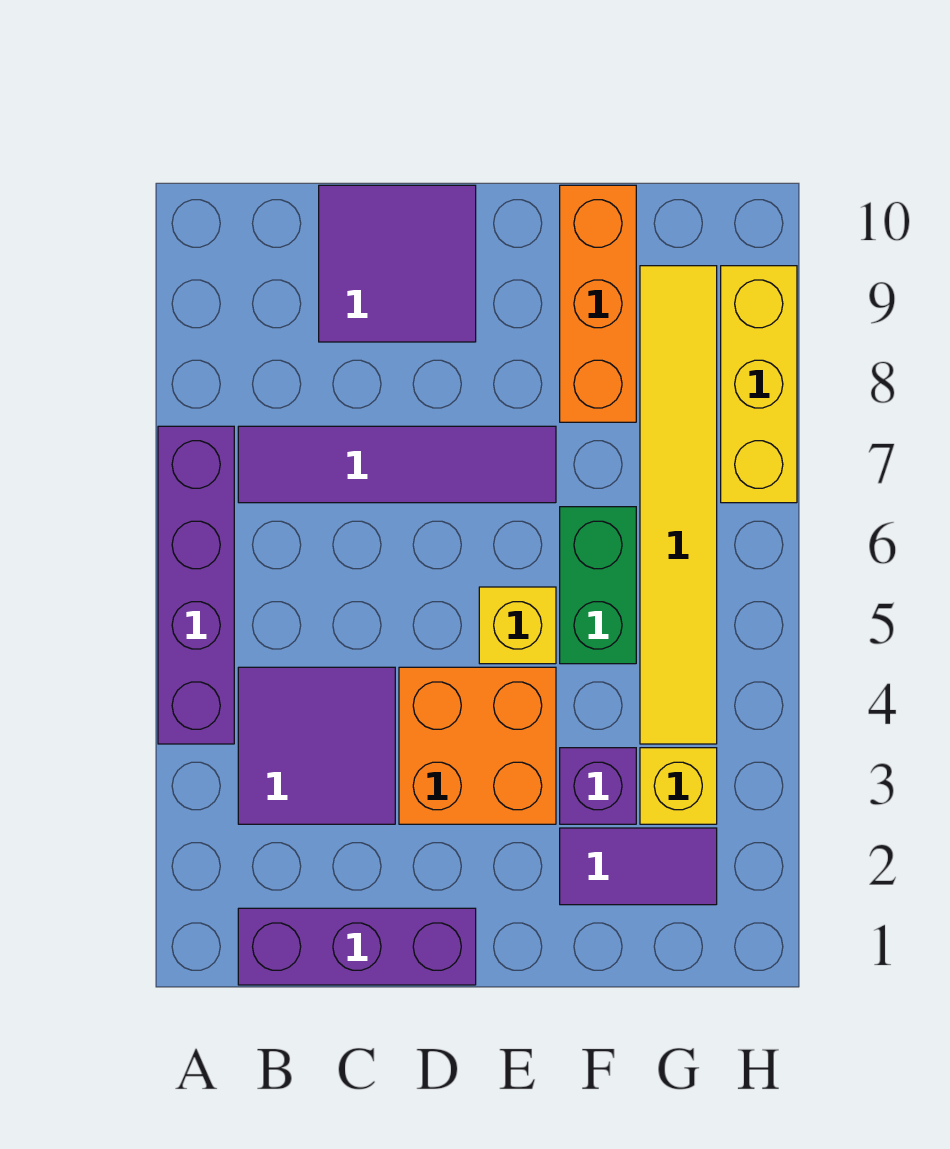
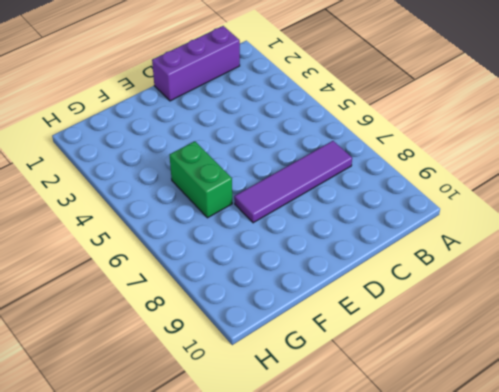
none -> purple brick A4:A7 level 1
none -> purple tile B3:C4 level 1
none -> purple tile C9:D10 level 1

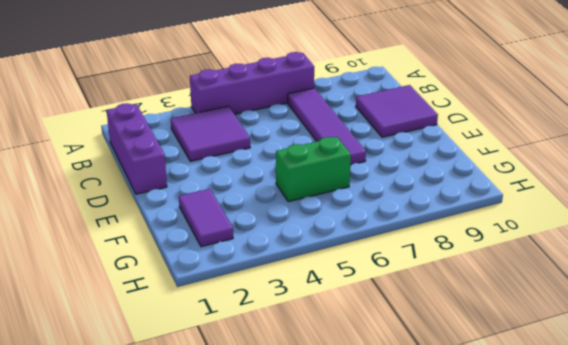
none -> orange brick D3:E4 level 1
none -> yellow brick E5 level 1
none -> purple brick F3 level 1

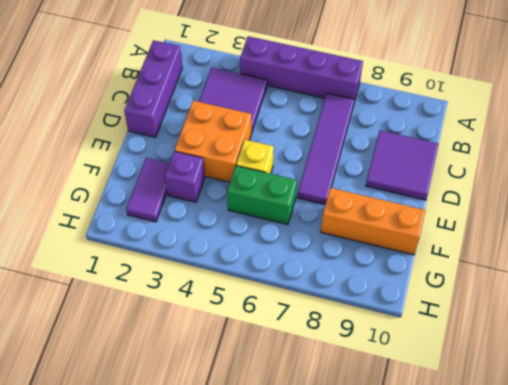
none -> yellow brick G3 level 1
none -> yellow tile G4:G9 level 1
none -> yellow brick H7:H9 level 1

